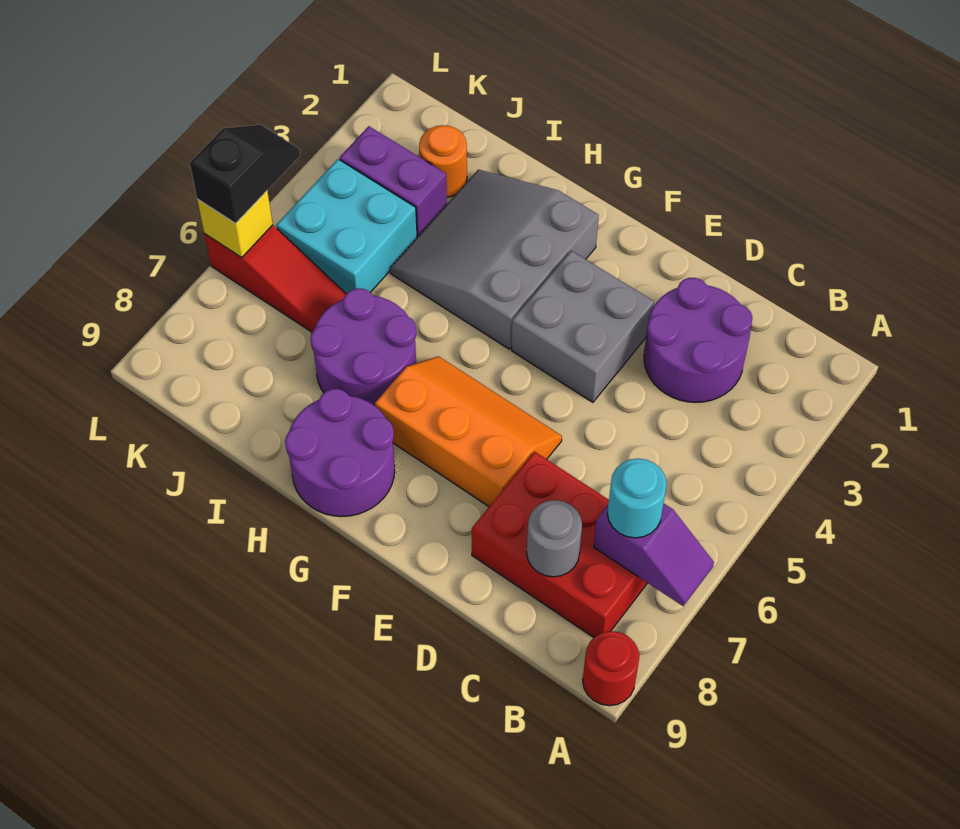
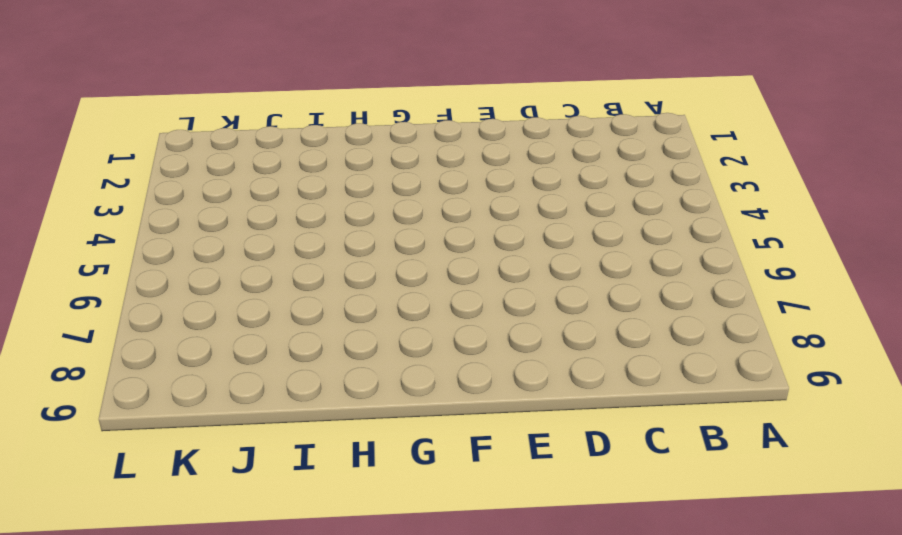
none -> red round brick A9 level 1
none -> red brick B7:D8 level 1
none -> purple round brick C2:D3 level 1

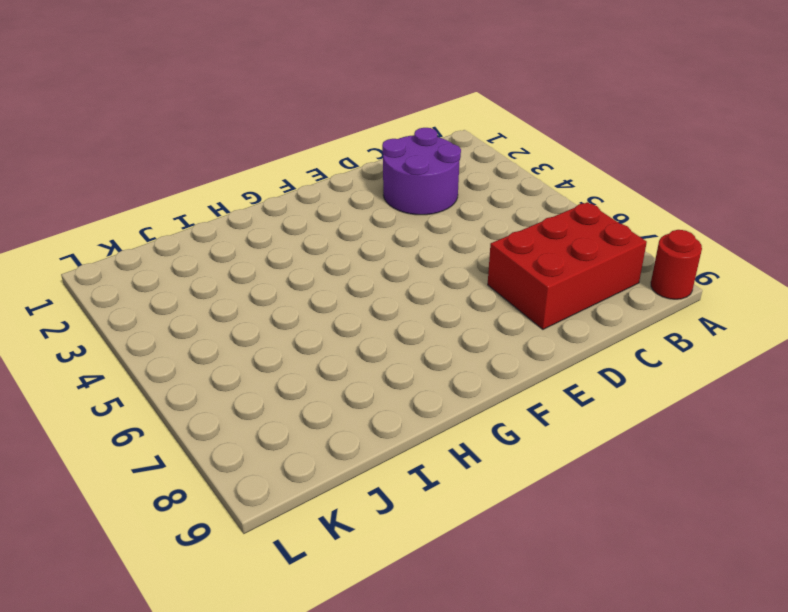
none -> grey brick E3:F4 level 1
none -> orange slope E6:G7 level 1 top 7
none -> grey slope G2:I4 level 1 top G

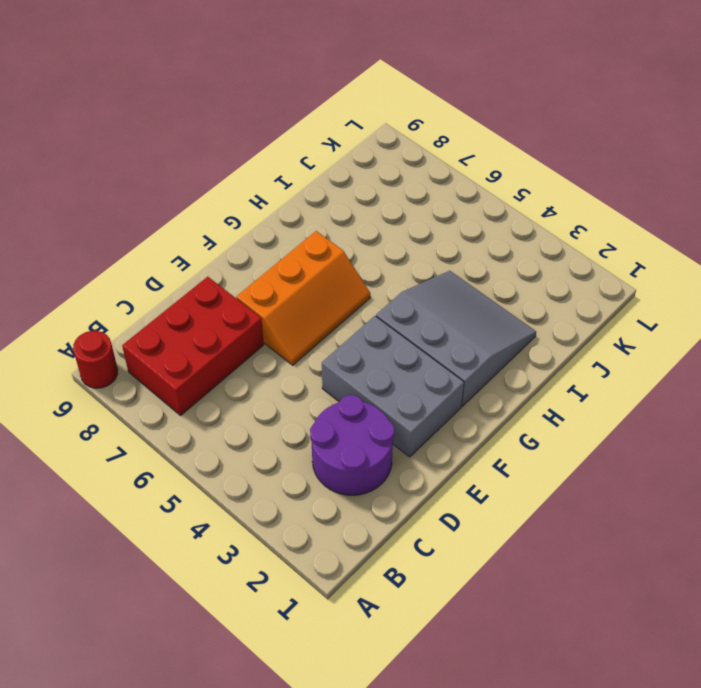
grey brick E2:F4 level 1 -> grey brick E3:F4 level 1
none -> purple round brick G8:H9 level 1
none -> purple round brick H6:I7 level 1
none -> orange round brick J2 level 1

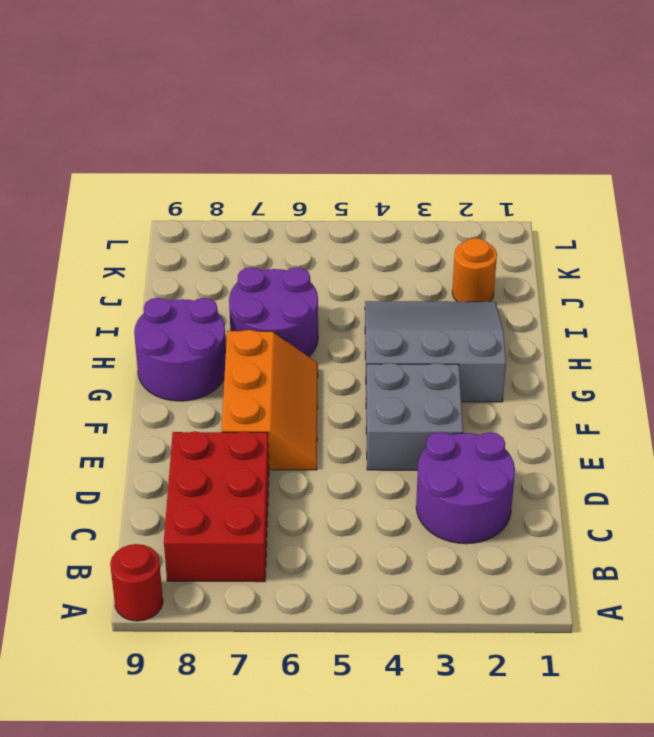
none -> purple brick J3:K3 level 1
none -> cyan brick J4:K5 level 1
none -> red slope J6:L6 level 1 top L

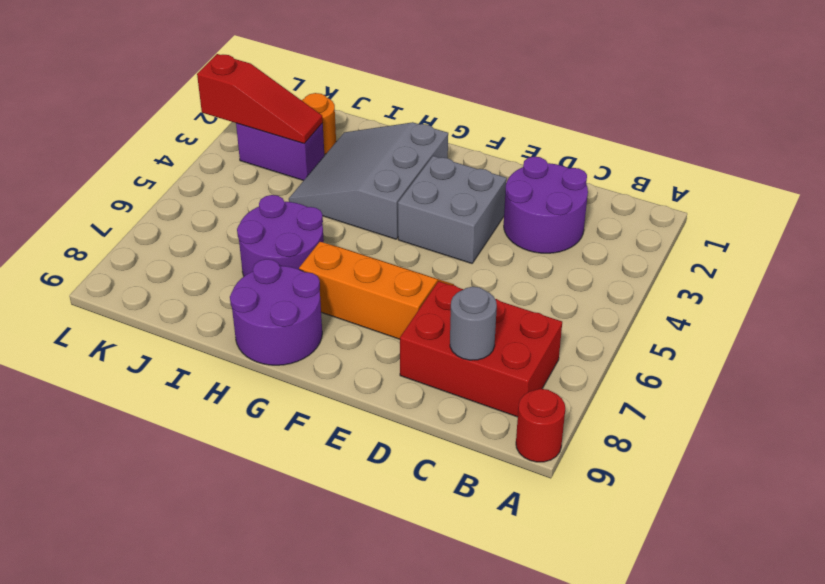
red slope J3:L3 level 2 top L -> red slope J6:L6 level 1 top L
none -> cyan brick J4:K5 level 1
none -> purple slope A7:B7 level 2 top B
none -> yellow brick L6 level 2

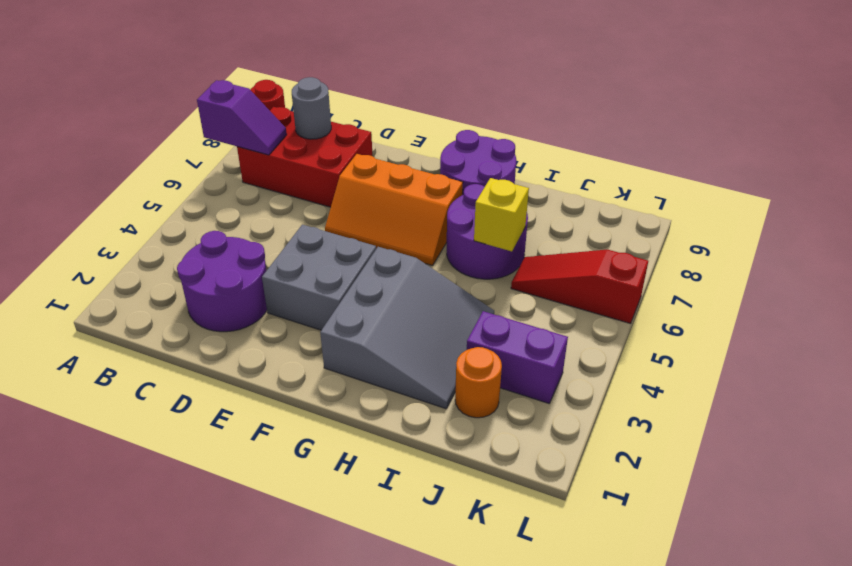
purple slope A7:B7 level 2 top A -> purple slope A7:B7 level 2 top B
yellow brick I6 level 2 -> yellow brick L6 level 2
none -> cyan brick J4:K5 level 1
none -> cyan round brick B7 level 3
none -> black slope L5:L6 level 3 top 6

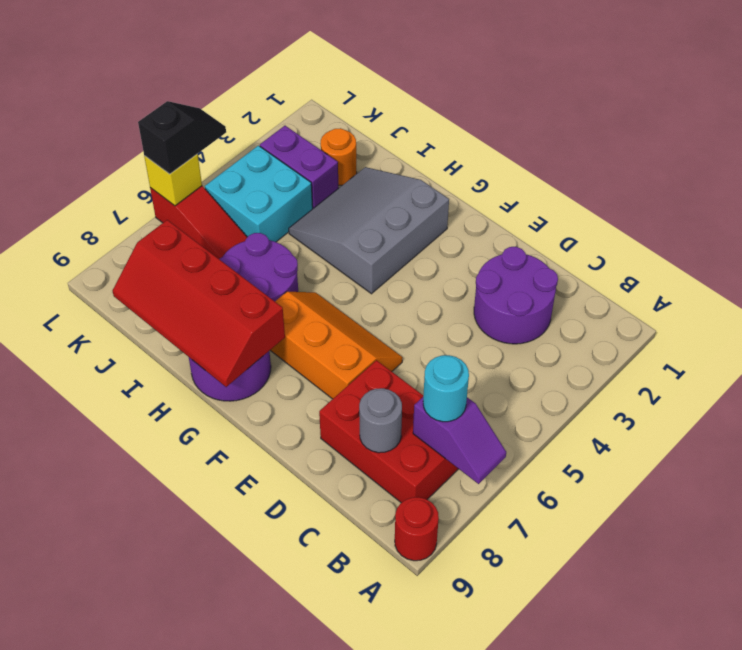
red slope G8:J9 level 2 top 8 -> none
none -> grey brick E3:F4 level 1

